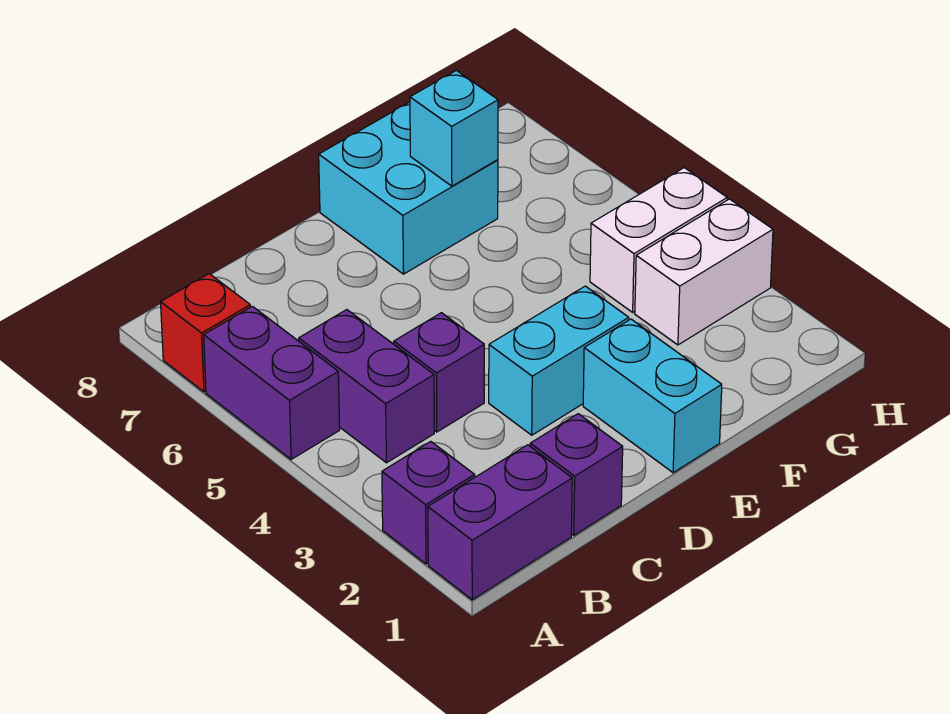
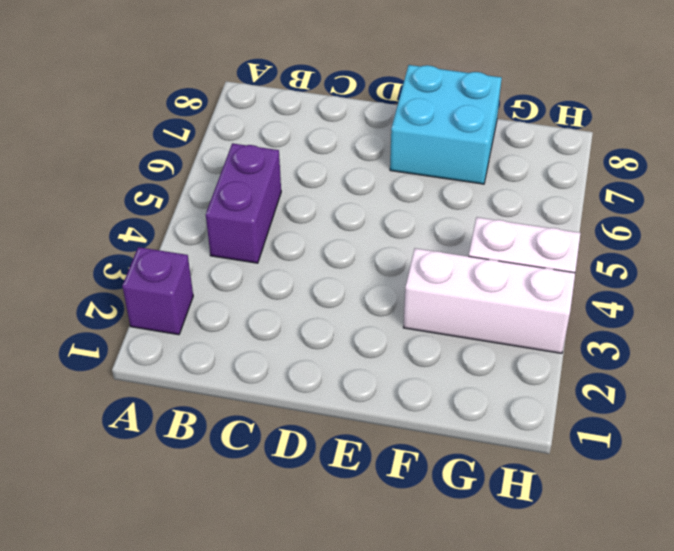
white brick F3:H3 level 1 -> white brick G3:H3 level 1
none -> purple brick A1:B1 level 1
none -> purple brick A5:A6 level 1
none -> red brick A7 level 1

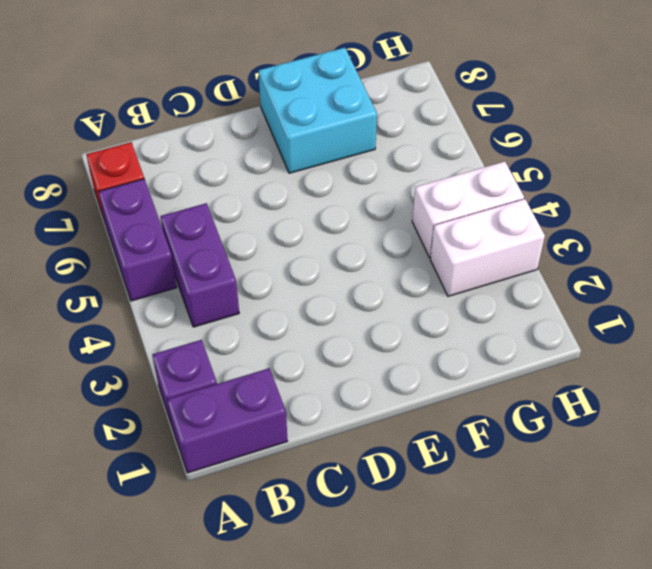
none -> purple brick C1 level 1
none -> purple brick C4 level 1
none -> cyan brick D3:E3 level 1

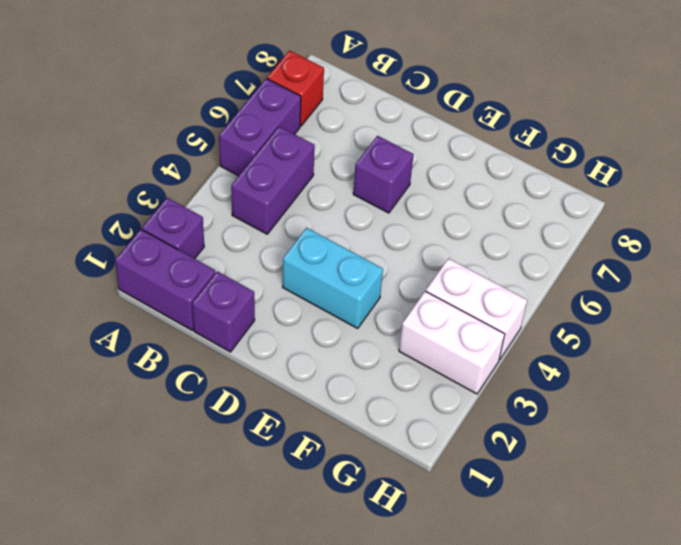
purple brick D6 level 1 -> purple brick C4 level 1
none -> cyan brick E1:E2 level 1
none -> cyan brick E7:F8 level 1
none -> cyan brick F7 level 2

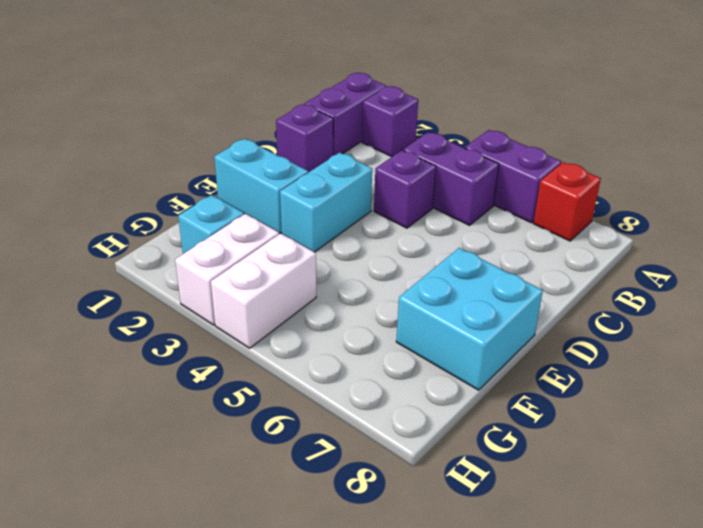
cyan brick G2 level 1 -> cyan brick F7 level 2

